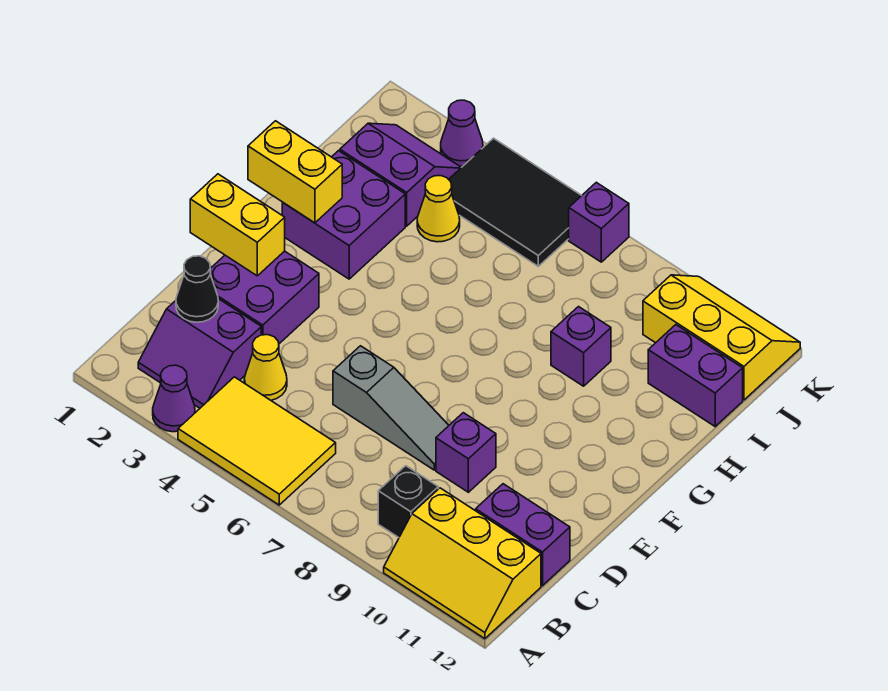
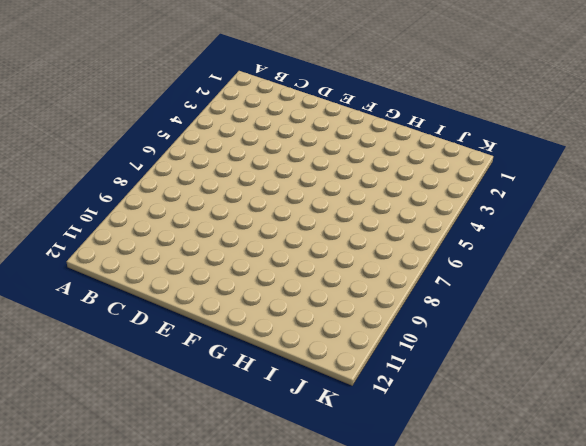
none -> purple cone A3 level 1
none -> yellow tile A4:B6 level 1
none -> yellow slope A10:B12 level 1 top B

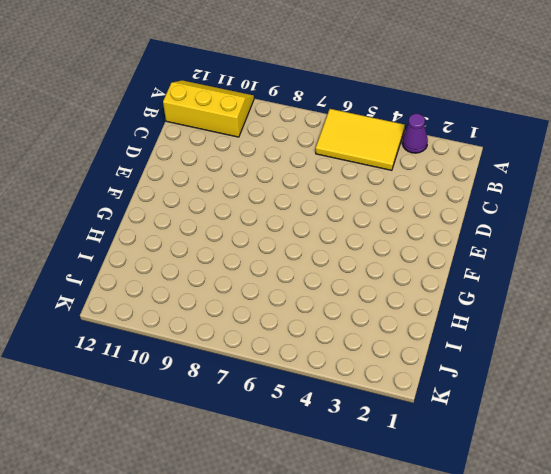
none -> purple slope B2:C3 level 1 top C
none -> black brick B9 level 1
none -> yellow cone C4 level 1

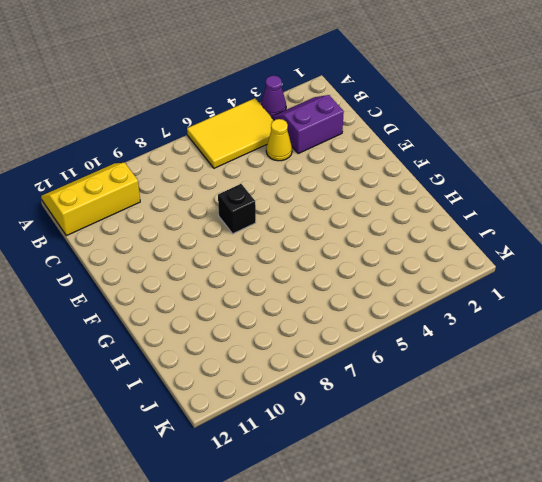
black brick E7 level 1 -> black brick B9 level 1
none -> purple brick C11:C12 level 1
none -> purple brick D2:E3 level 1
none -> grey slope D6:D8 level 1 top 6

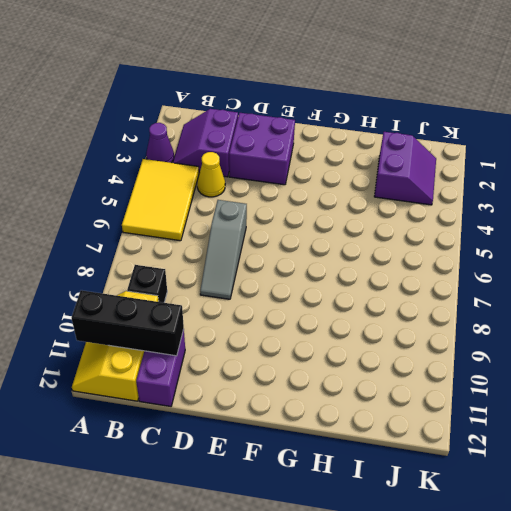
black brick A11:C11 level 2 -> none
none -> purple brick D9 level 1
none -> purple brick G2:H3 level 1
none -> purple brick H9 level 1

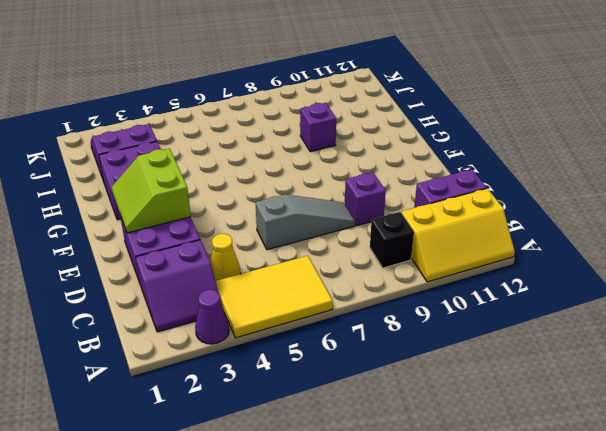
lime slope E2:F3 level 2 top 3 -> yellow brick E1:E2 level 2
none -> yellow cone I4 level 1
none -> purple brick I11:I12 level 1
none -> black tile J4:K6 level 1

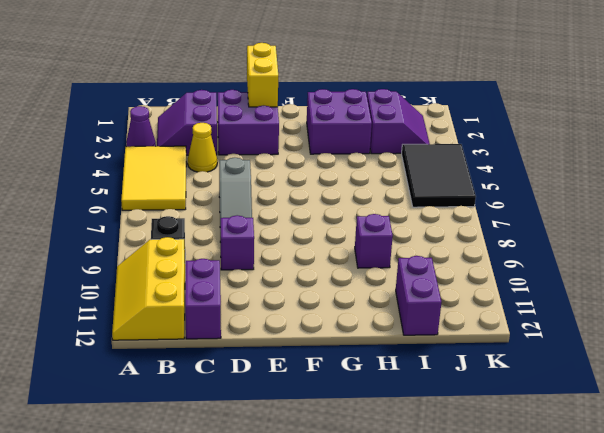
none -> yellow cone I4 level 1
none -> yellow slope J10:K12 level 1 top J
none -> purple cone K3 level 1

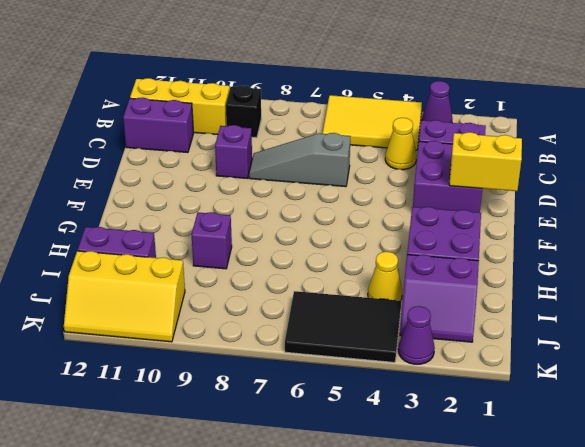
none -> purple brick K7 level 1
none -> black cone C2 level 2
none -> yellow brick G1:G2 level 2

